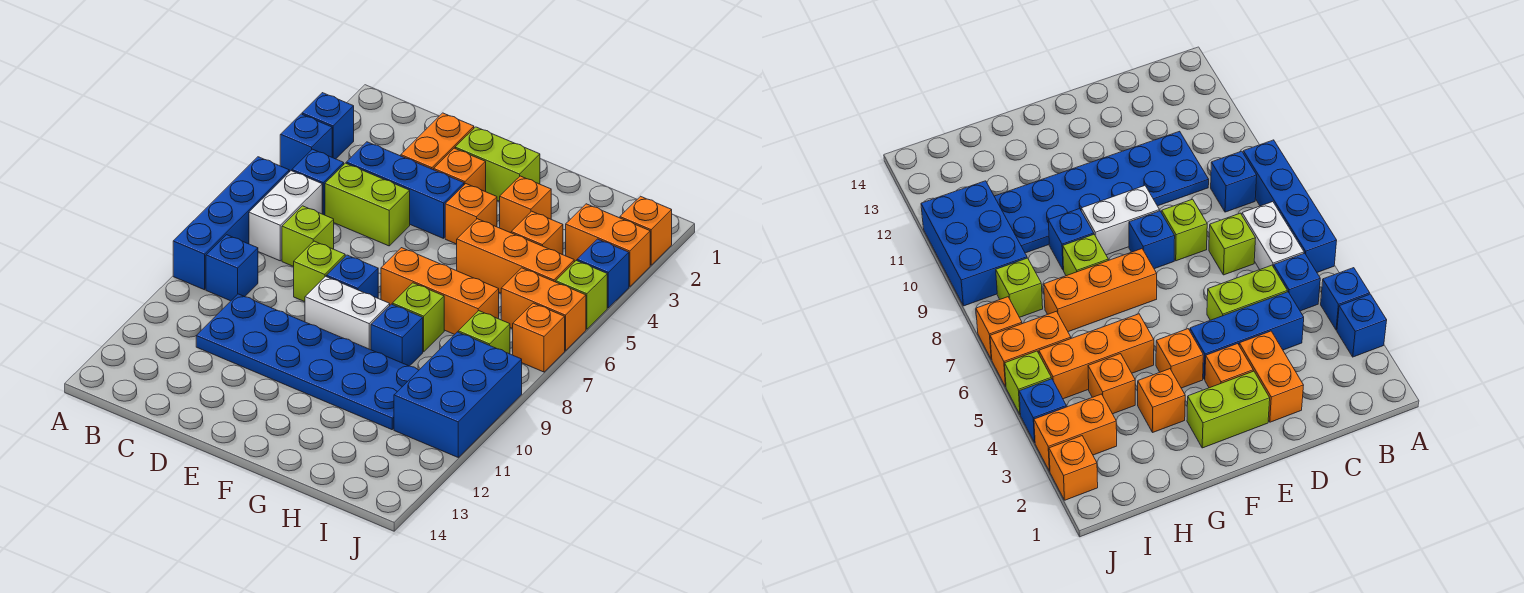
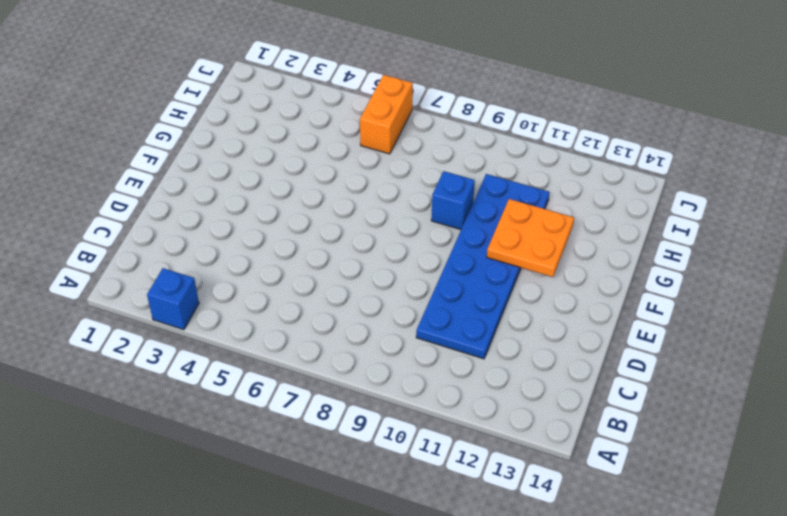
orange plate F11:G12 level 2 -> none
none -> blue brick A4 level 1
none -> blue brick A6:A9 level 1
none -> blue brick B5 level 1
none -> white brick B6:B7 level 1

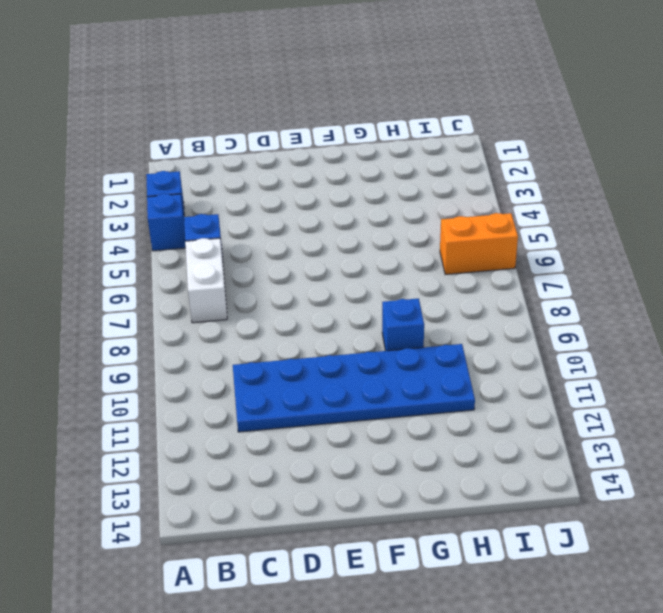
none -> blue brick A6:A9 level 1
none -> blue brick B9 level 1
none -> blue brick C4:E4 level 1
none -> lime brick C5:D5 level 1

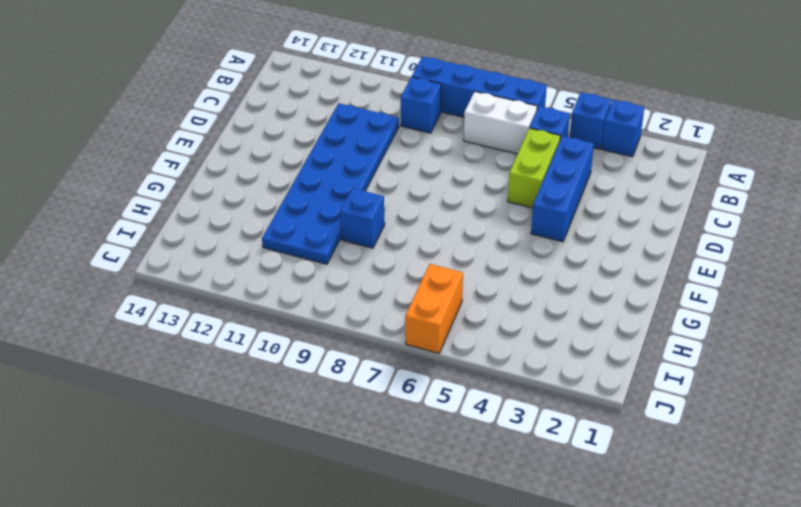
none -> lime brick C7 level 1
none -> orange brick D2:D3 level 1
none -> lime brick D8 level 1
none -> lime brick E2:F2 level 1

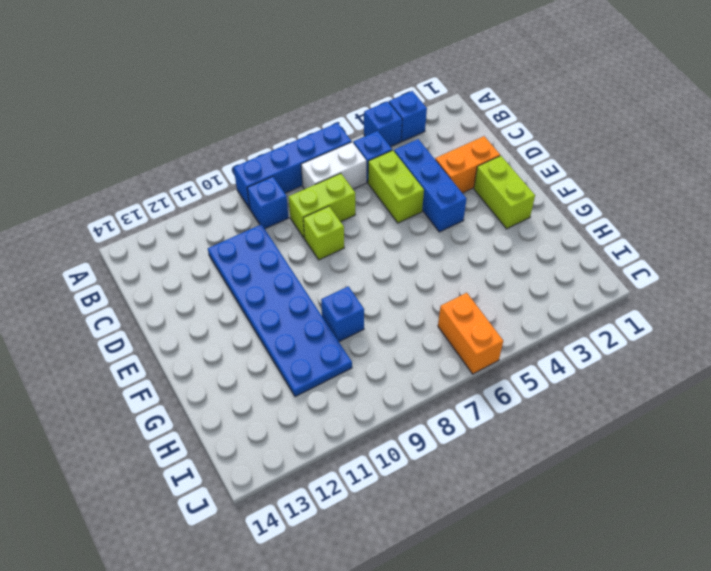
lime brick C7:C8 level 1 -> lime brick C7 level 1
none -> orange brick E3 level 1
none -> blue brick E8 level 1
none -> white brick E9:F9 level 1
none -> orange brick F4 level 1

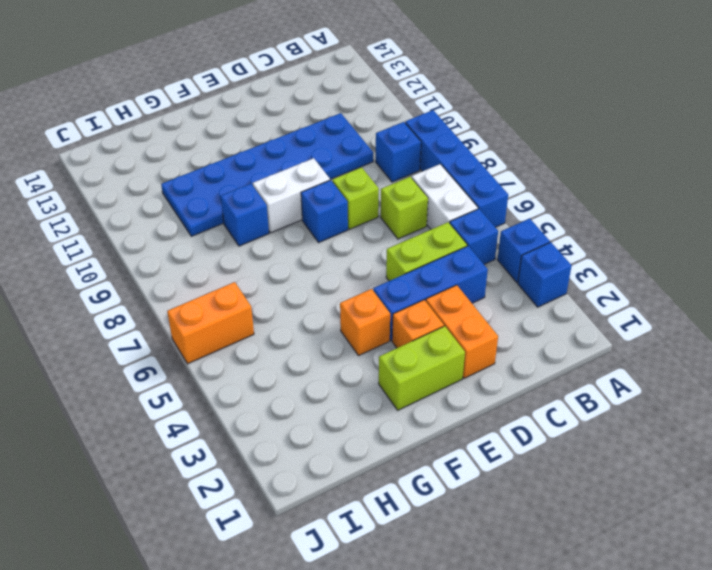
none -> orange brick F7:H7 level 1
none -> orange brick G3 level 1
none -> orange brick G5:I5 level 1
none -> lime brick G8 level 1

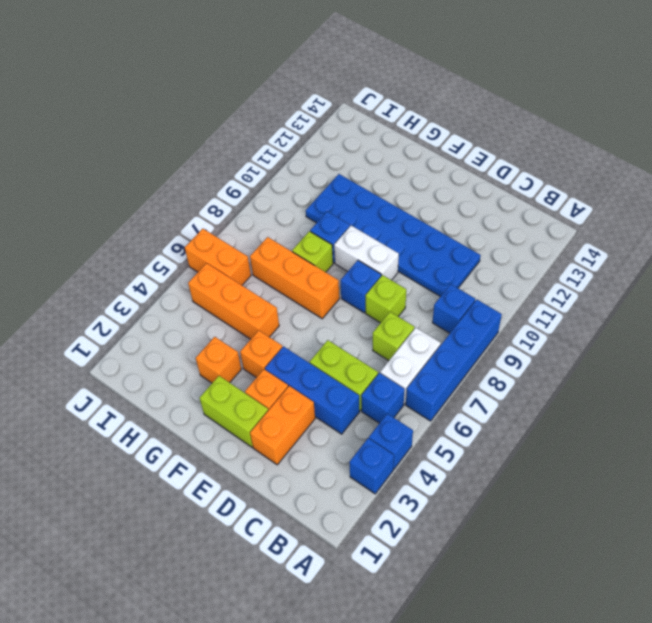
none -> orange brick H4 level 1
none -> orange brick I3:J3 level 1
none -> lime brick I8 level 1
none -> blue brick I9:J11 level 1

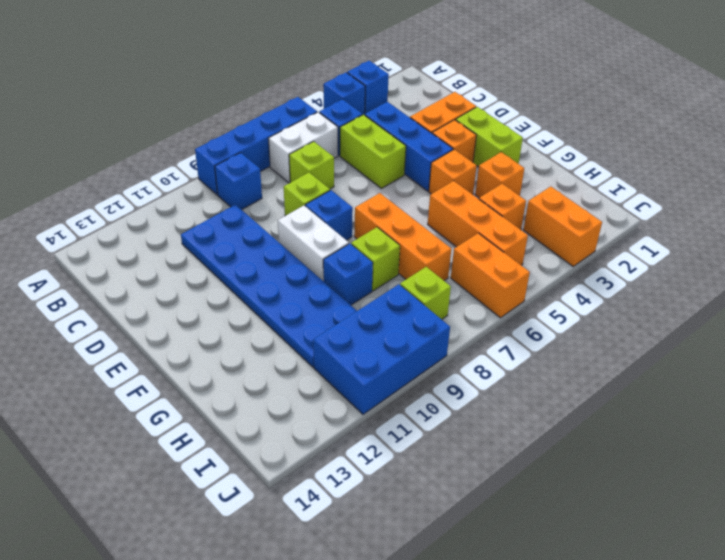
none -> orange brick J2 level 1
none -> blue brick J4 level 1
none -> lime brick J5 level 1
none -> orange brick J7 level 1

